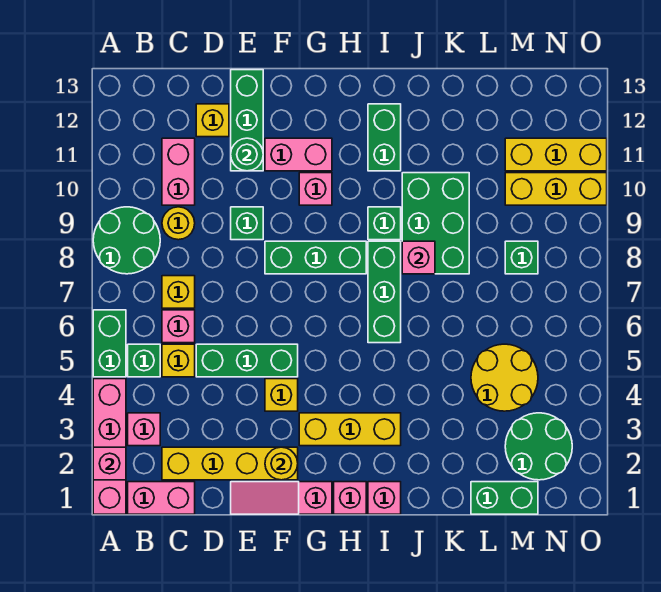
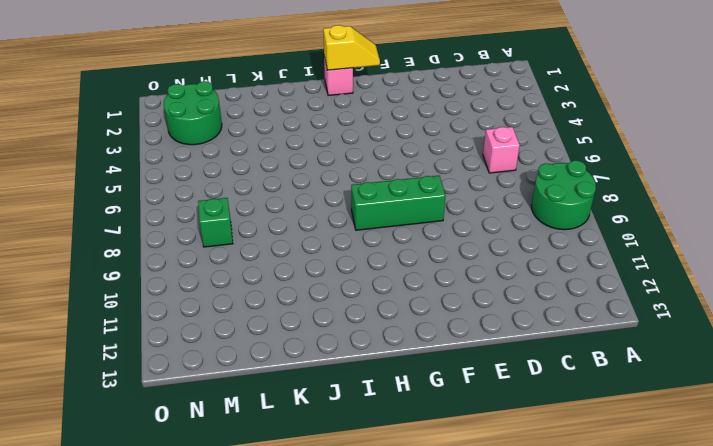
yellow slope G1:H1 level 2 top H -> none
none -> pink brick A1:A4 level 1
none -> green brick A5:A6 level 1
none -> pink brick B1:C1 level 1
none -> pink brick B3 level 1

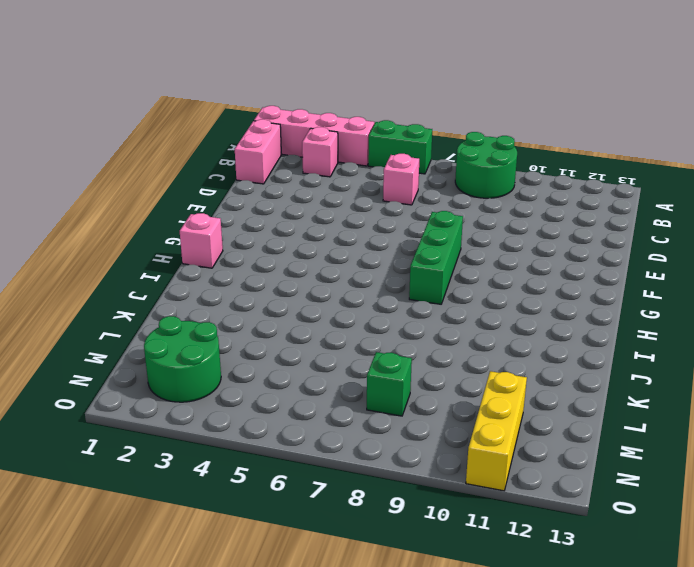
none -> green brick B5 level 1
none -> yellow brick C2:F2 level 1
none -> yellow brick C5 level 1
none -> yellow brick C7 level 1

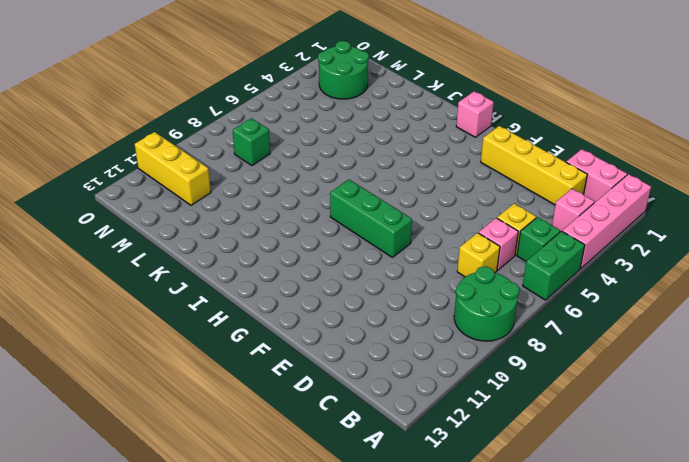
none -> yellow round brick C9 level 1
none -> pink brick C10:C11 level 1
none -> green brick D5:F5 level 1
none -> yellow brick D12 level 1

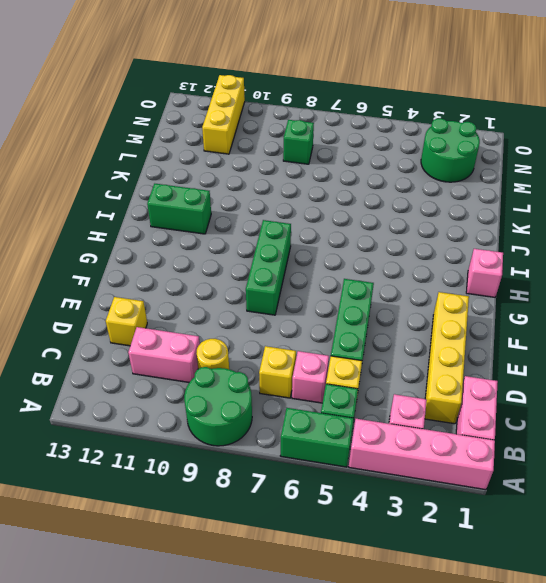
none -> pink slope E1:G1 level 1 top G
none -> green brick E9 level 1
none -> green brick E11:E13 level 1
none -> yellow brick F4 level 1

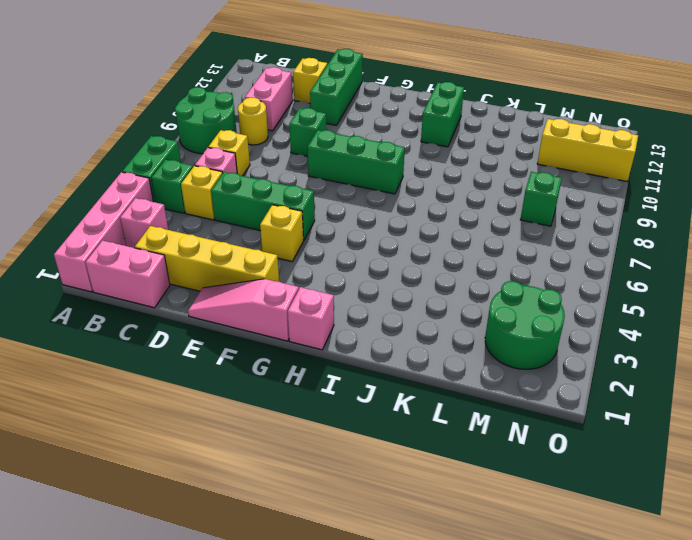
none -> pink brick F11:G11 level 1
none -> yellow brick G3:I3 level 1
none -> pink brick G10 level 1
none -> pink brick I1 level 1

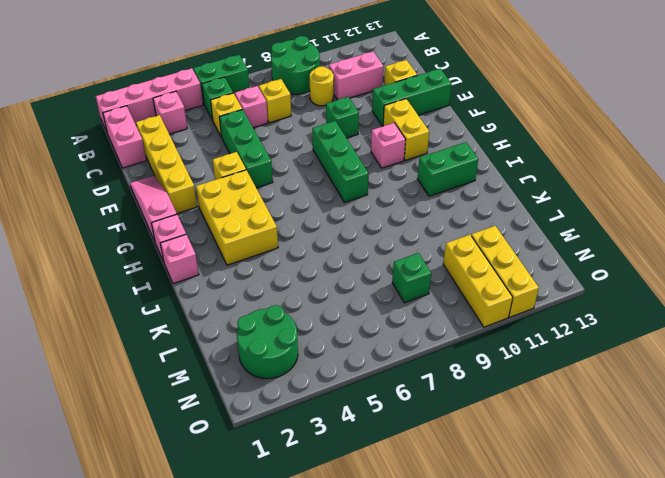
yellow brick F11:G11 level 1 -> pink brick F11:G11 level 1
yellow brick G3:I4 level 1 -> yellow brick G3:I3 level 1
none -> green brick I6:I8 level 1
none -> green brick I9 level 1
none -> green brick J8:K10 level 1
none -> green brick L1:M1 level 1

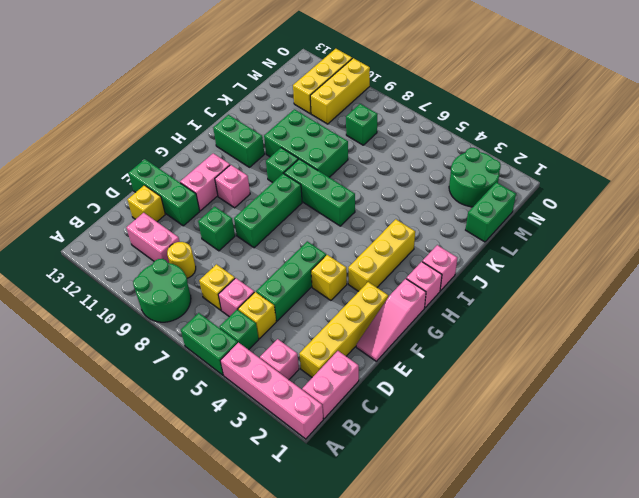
none -> yellow round brick L4:M5 level 1
none -> pink brick A2 level 2
none -> green round brick E11 level 2
none -> yellow round brick F2 level 2

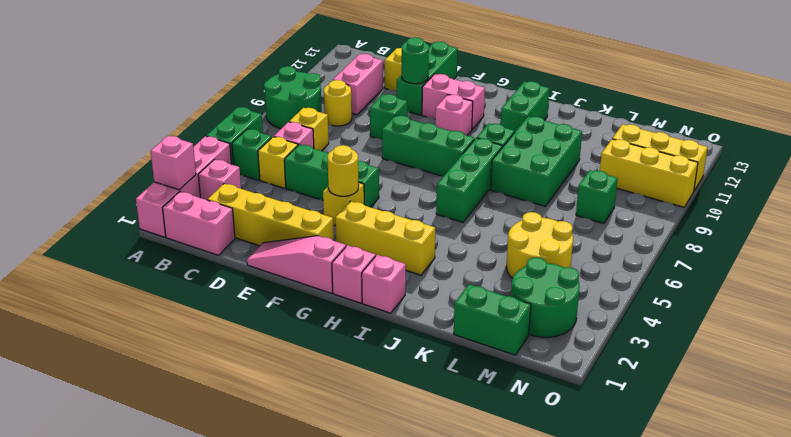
yellow round brick F4 level 2 -> yellow round brick F2 level 2
none -> pink brick J8 level 2

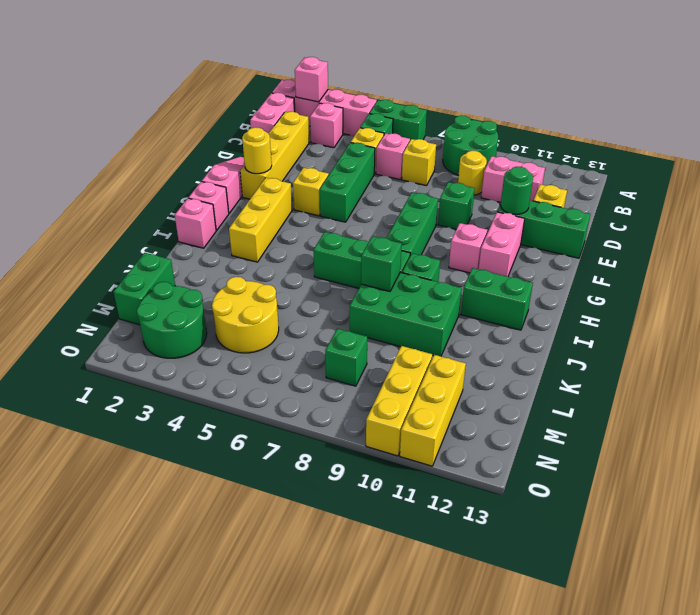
green brick J8 level 2 -> pink brick J8 level 2

